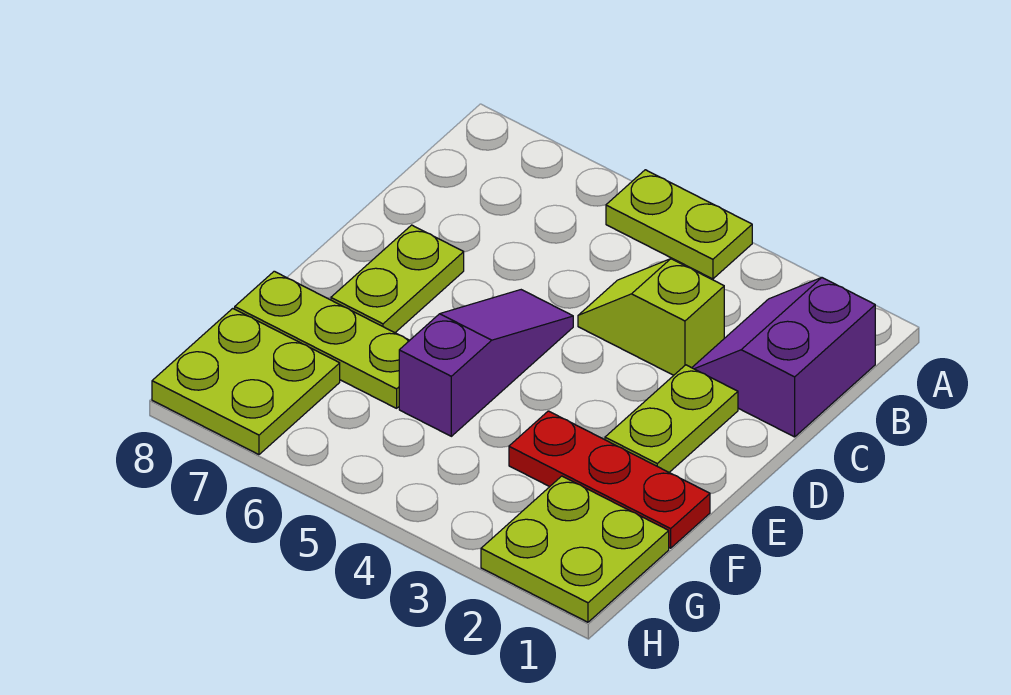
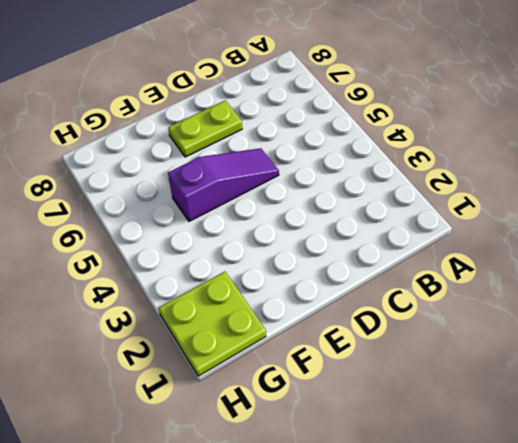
none -> lime plate A4:A5 level 1
none -> purple slope B1:C2 level 1 top 1

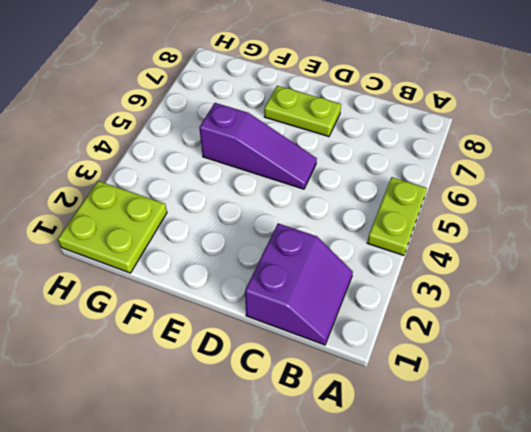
purple slope B1:C2 level 1 top C -> purple slope B1:C2 level 1 top 1
none -> lime slope C3:C4 level 1 top 3
none -> lime plate D2:E2 level 1

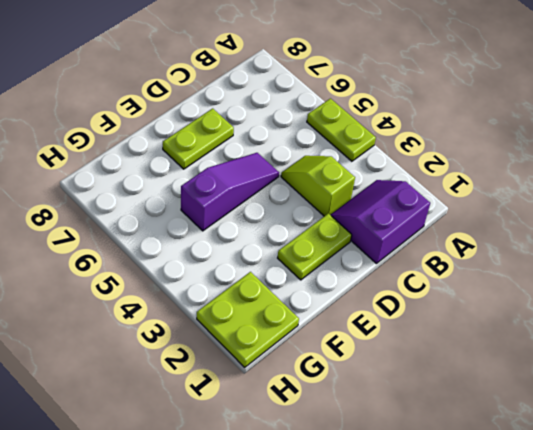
none -> red plate F1:F3 level 1
none -> lime plate F6:F8 level 1

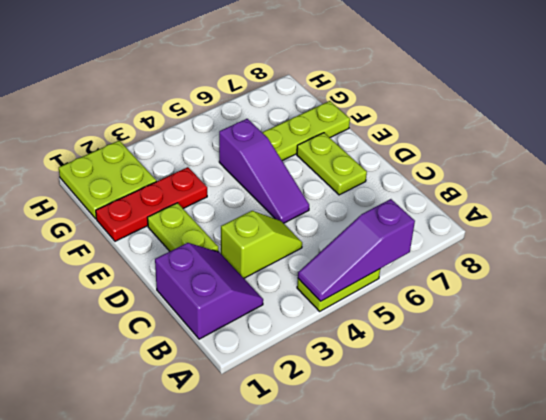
purple slope A4:A6 level 2 top 6 -> none
none -> lime plate G7:H8 level 1

